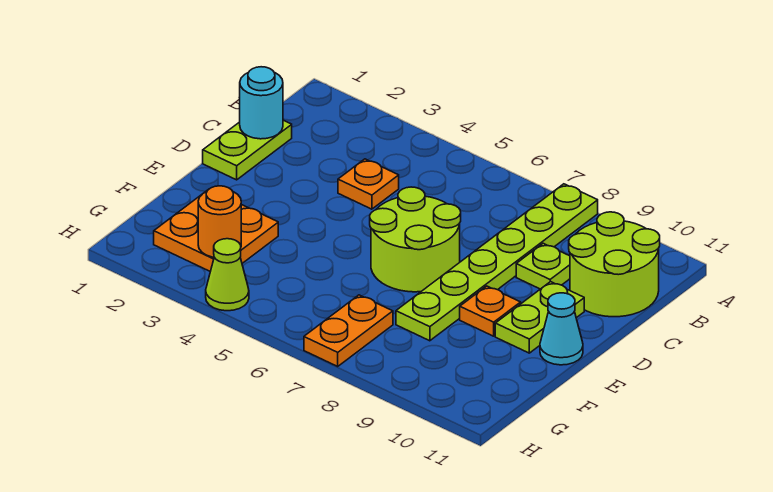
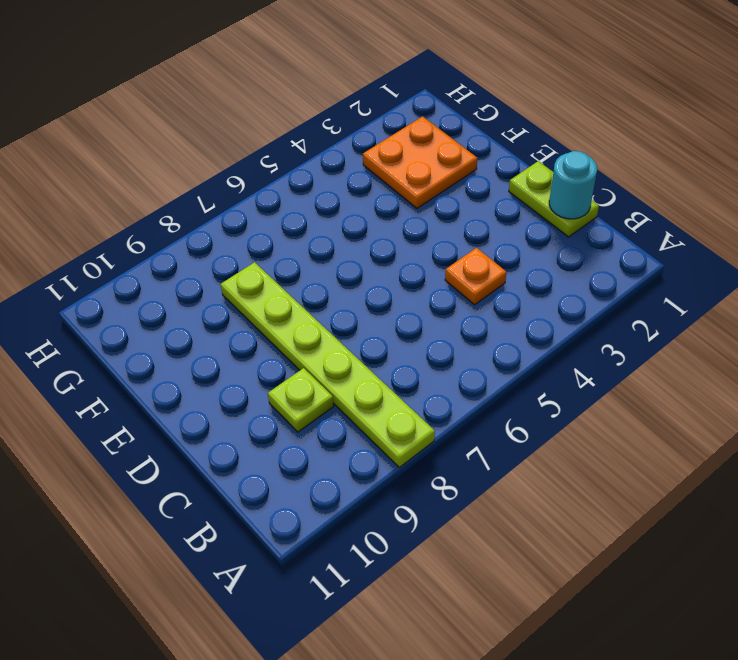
none -> lime round brick B10:C11 level 1
none -> lime round brick D6:E7 level 1
none -> lime plate D10:E10 level 1

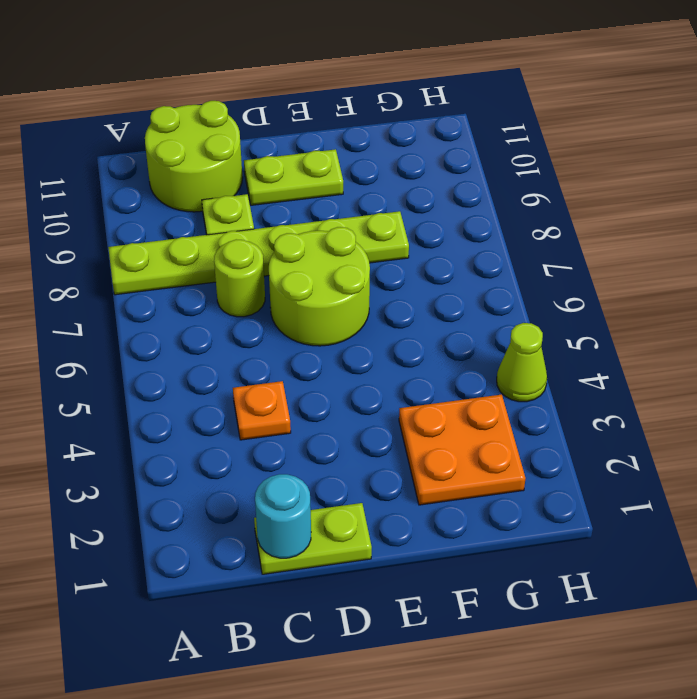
lime round brick C7 level 1 -> none
none -> orange plate E9 level 1
none -> cyan cone E11 level 1
none -> orange plate G7:H7 level 1

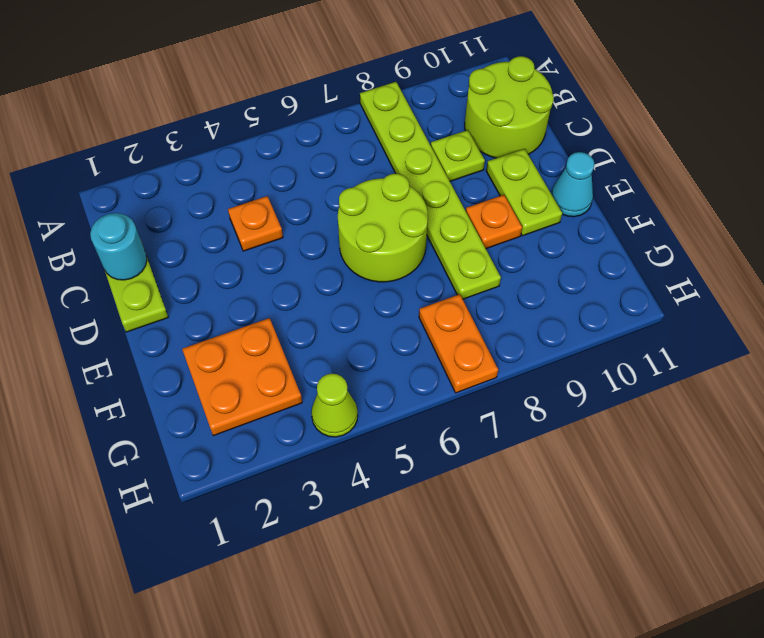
none -> orange round brick G3 level 2

